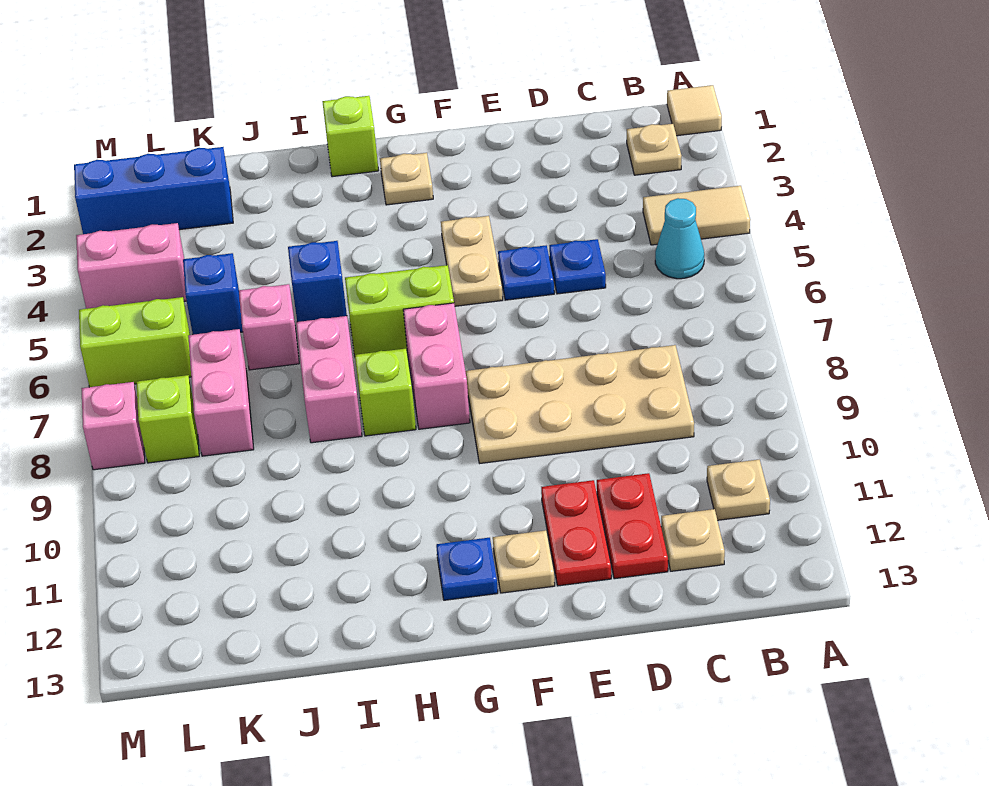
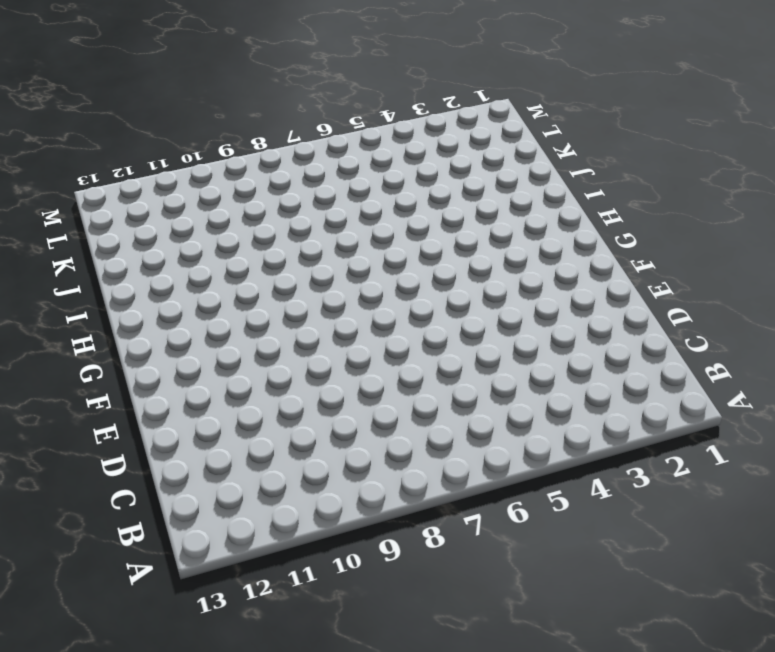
none -> tan tile A1 level 1
none -> tan tile A4:B4 level 1
none -> tan plate B2 level 1

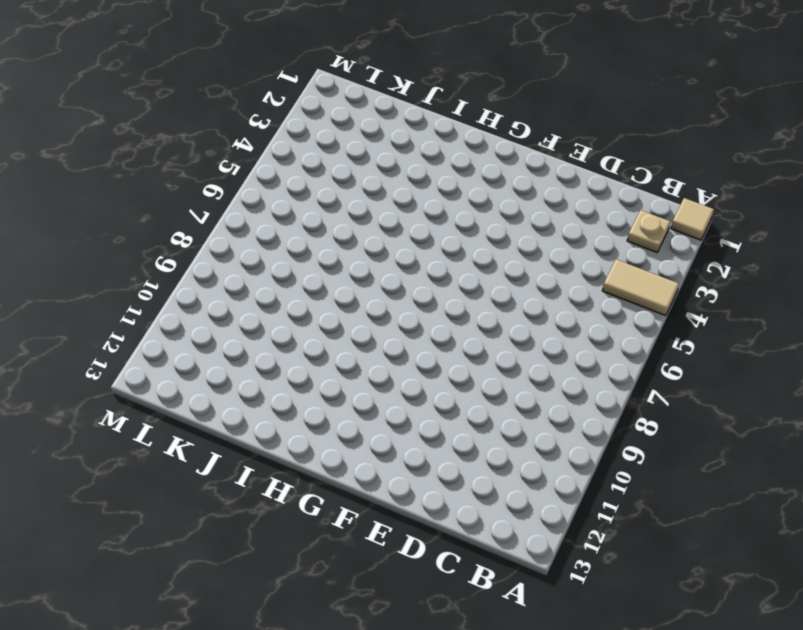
none -> cyan cone B5 level 1
none -> tan plate B11 level 1
none -> tan plate C8:F9 level 1

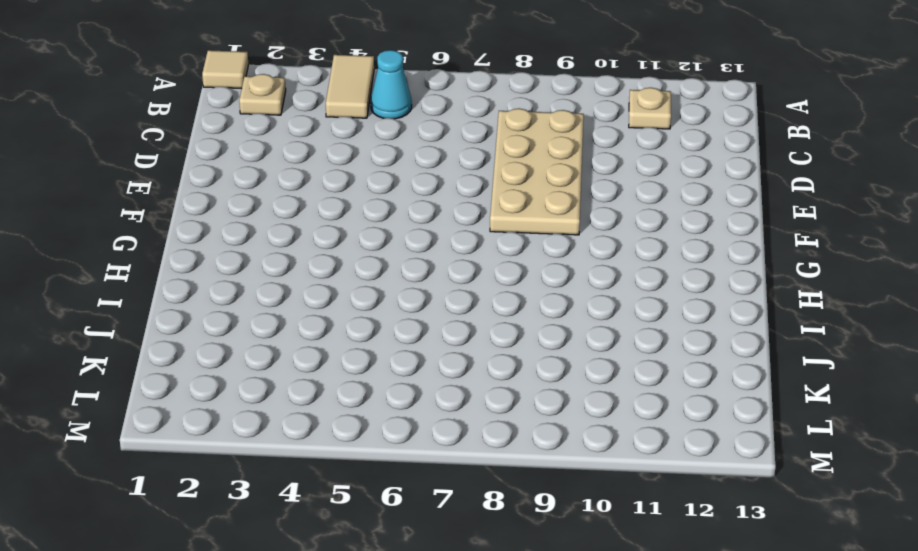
none -> tan plate C12 level 1
none -> blue plate D5 level 1
none -> red plate D11:D12 level 1

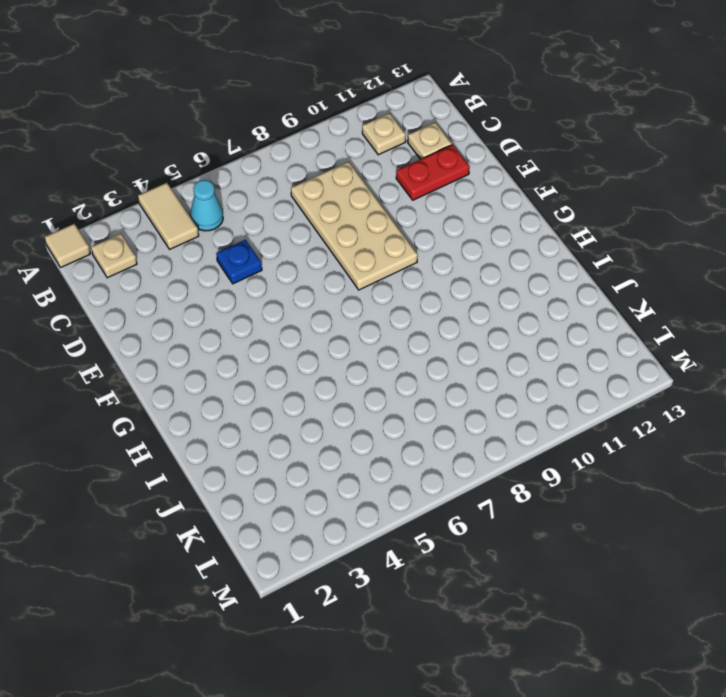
none -> blue plate E5 level 1
none -> red plate E11:E12 level 1
none -> tan plate F4:F5 level 1

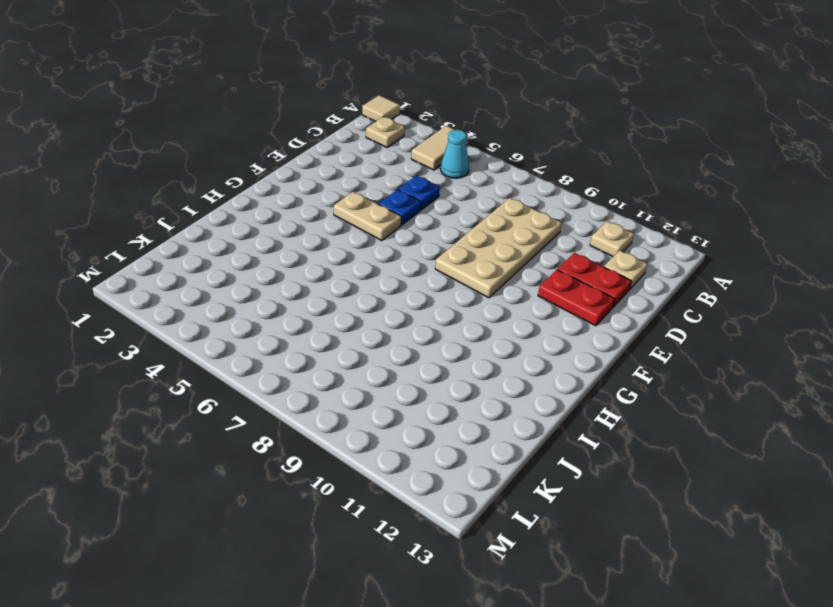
none -> tan plate F12 level 1
none -> tan plate G2 level 1
none -> lime brick G6:H6 level 1

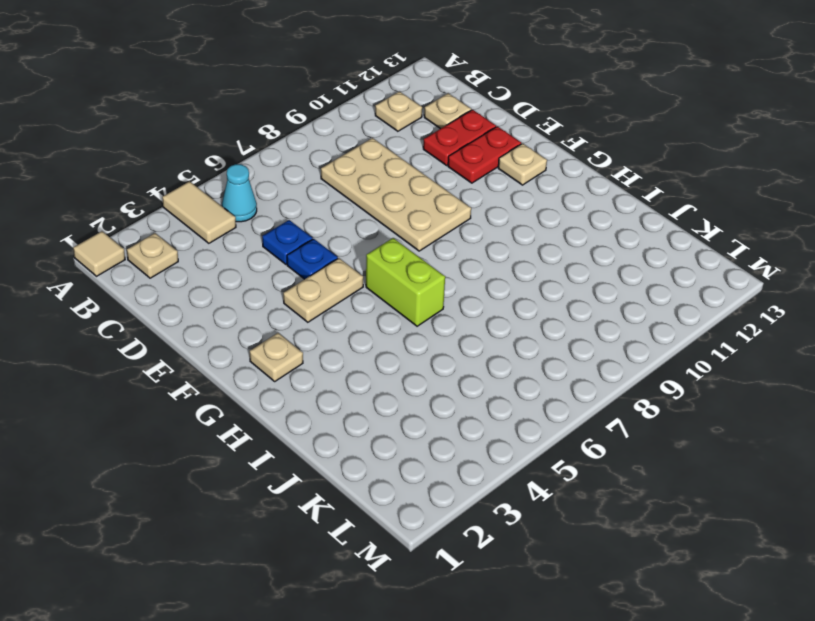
none -> pink brick G7:G8 level 1
none -> blue plate G12 level 1
none -> lime brick H1 level 1

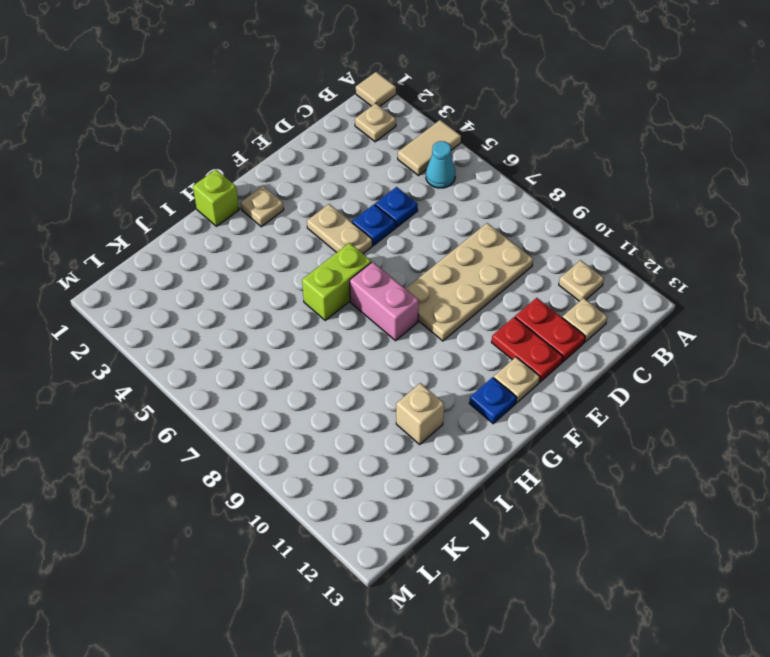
tan brick I11 level 1 -> none
none -> lime brick H8 level 1
none -> blue brick I5 level 1
none -> pink brick I7:I8 level 1

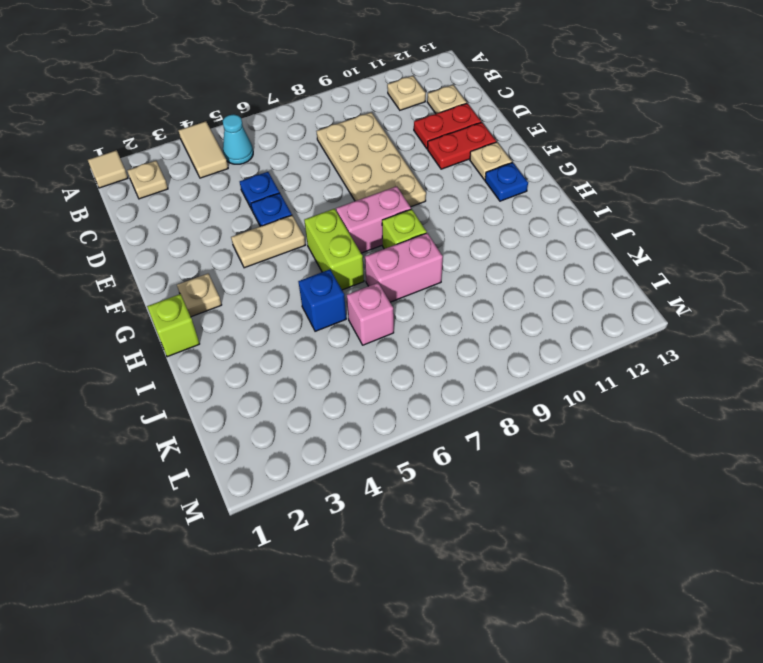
none -> blue brick K2:M2 level 1
none -> blue brick K5 level 1
none -> pink brick K7:K8 level 1

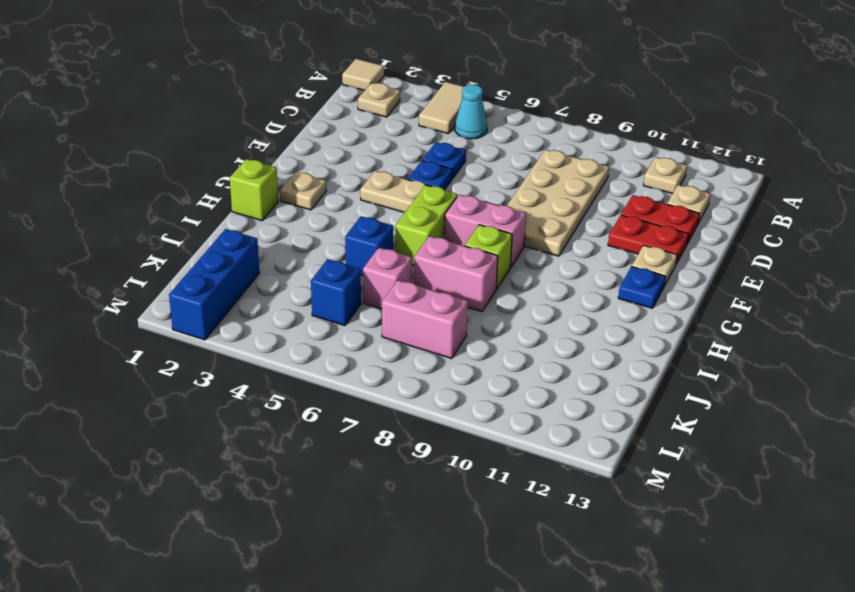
none -> pink brick L4:M4 level 1
none -> lime brick L6:M6 level 1
none -> lime brick L8 level 1

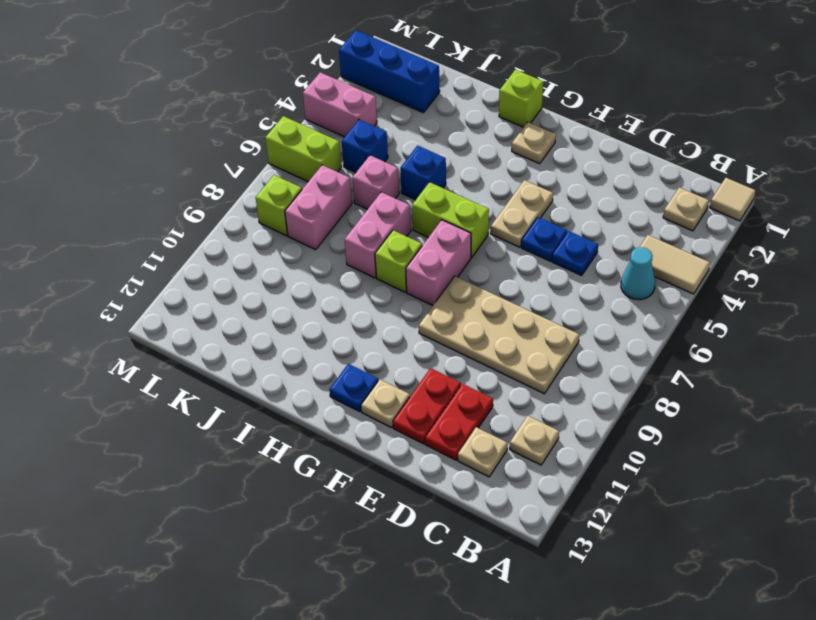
none -> pink brick M8 level 1

